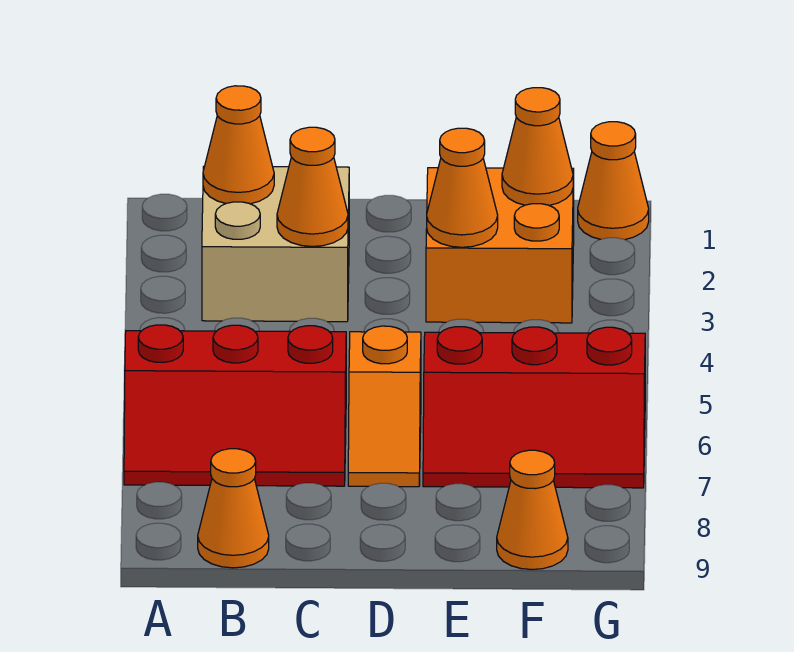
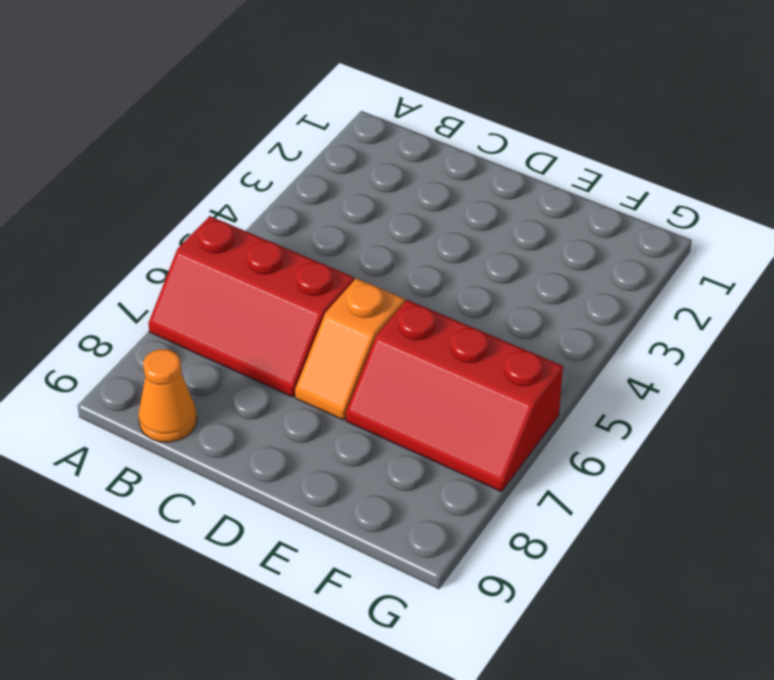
none -> tan brick B2:C3 level 1
none -> orange brick E2:F3 level 1
none -> orange cone F9 level 1

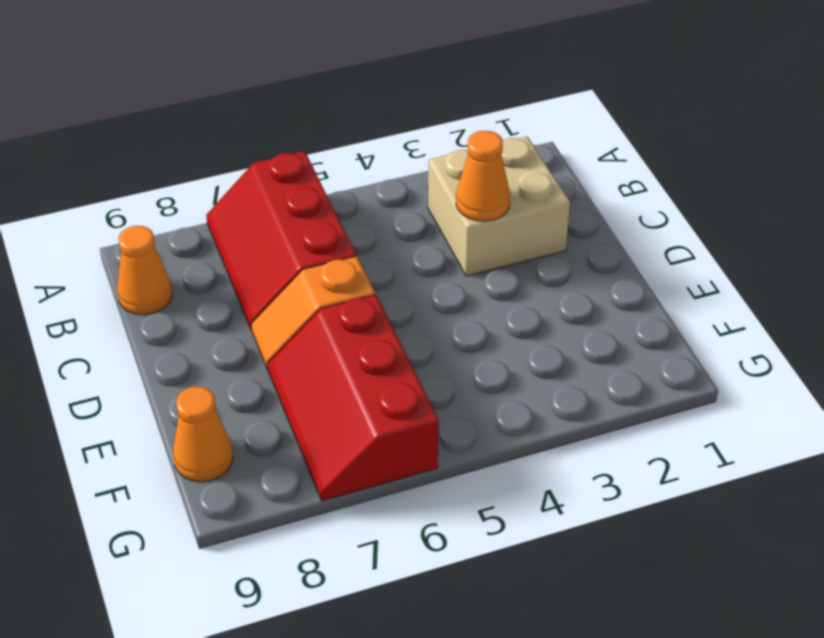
none -> orange brick E2:F3 level 1
none -> orange cone G1 level 1
none -> orange cone B2 level 2

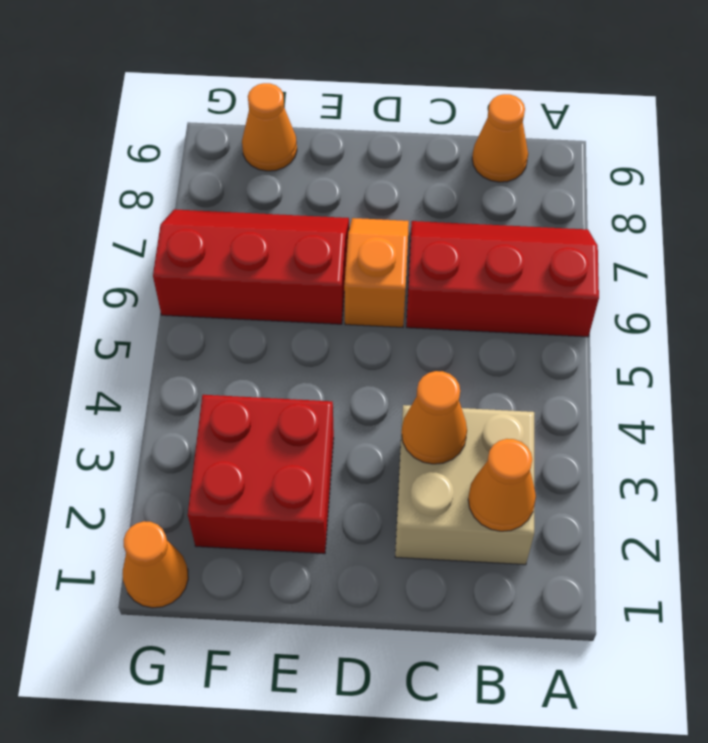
red brick E2:F3 level 1 -> orange brick E2:F3 level 1
none -> orange cone E3 level 2
none -> orange cone F2 level 2

